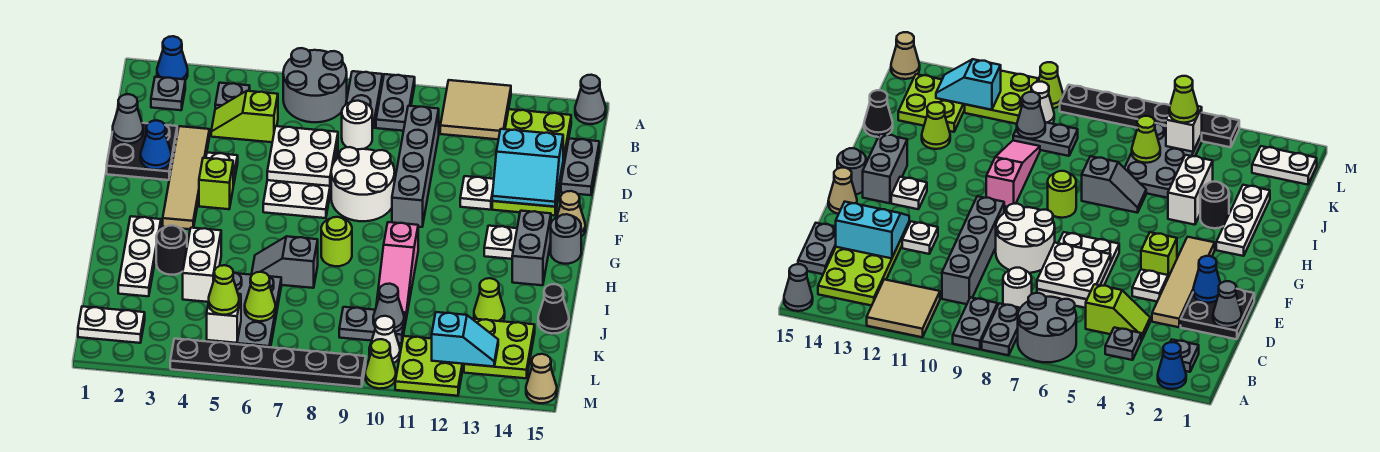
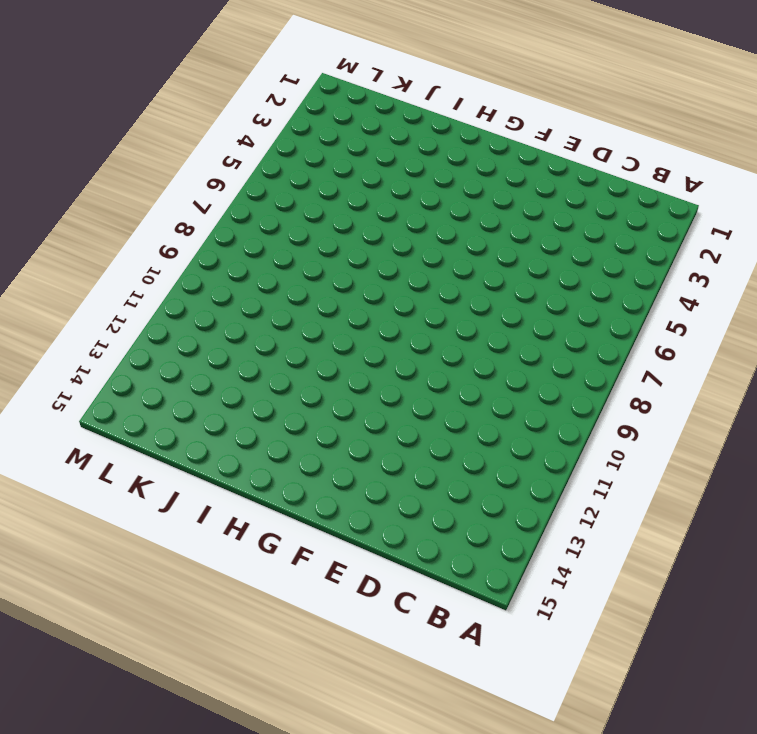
none -> blue cone A2 level 1
none -> grey round brick A6:B7 level 1
none -> grey plate A8:B8 level 1
none -> grey plate A9:B9 level 1

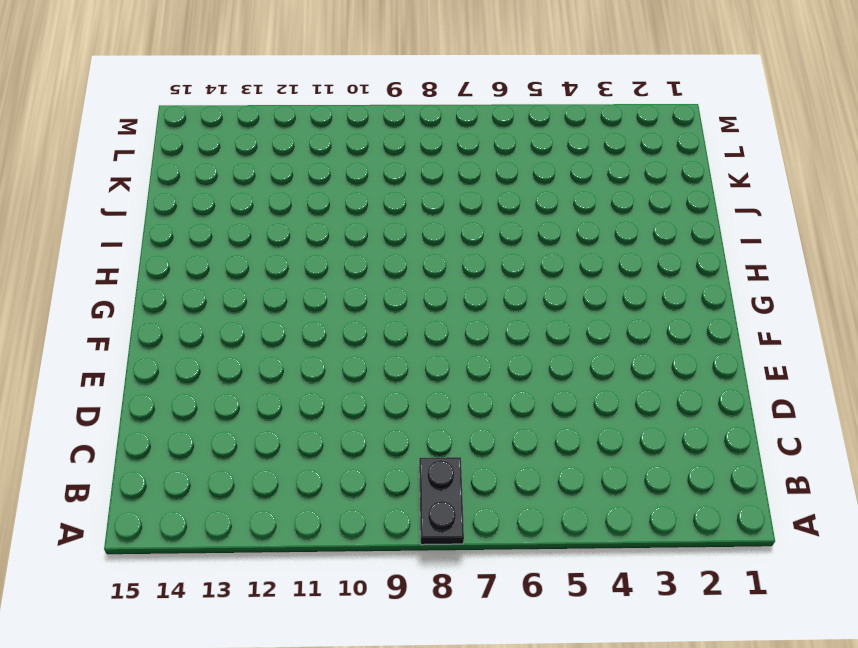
black plate A8:B8 level 1 -> grey plate A8:B8 level 1
none -> blue cone A2 level 1
none -> grey round brick A6:B7 level 1
none -> grey plate A9:B9 level 1
none -> tan tile A11:B12 level 1

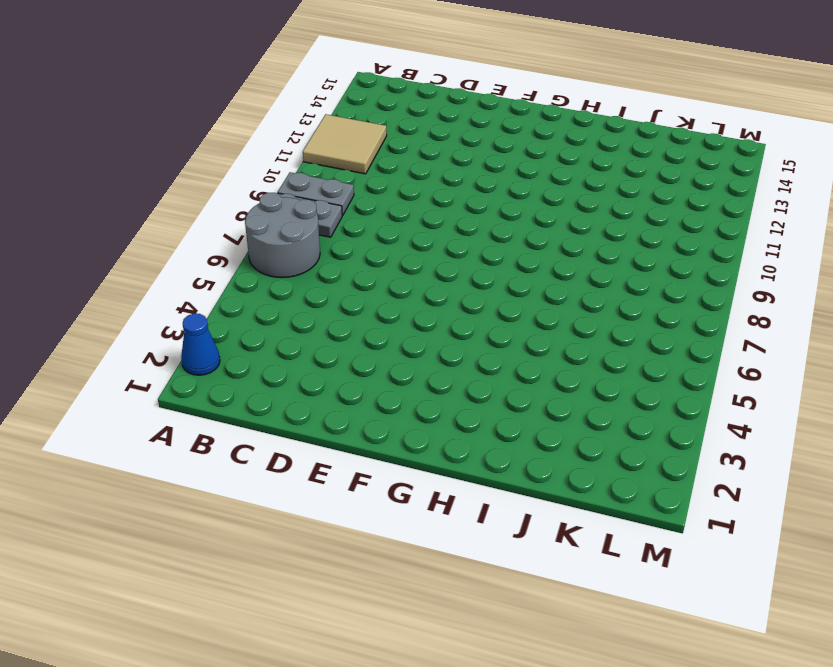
none -> grey cone A15 level 1
none -> grey plate B2 level 1
none -> grey plate B4 level 1
none -> lime plate B13:E14 level 1

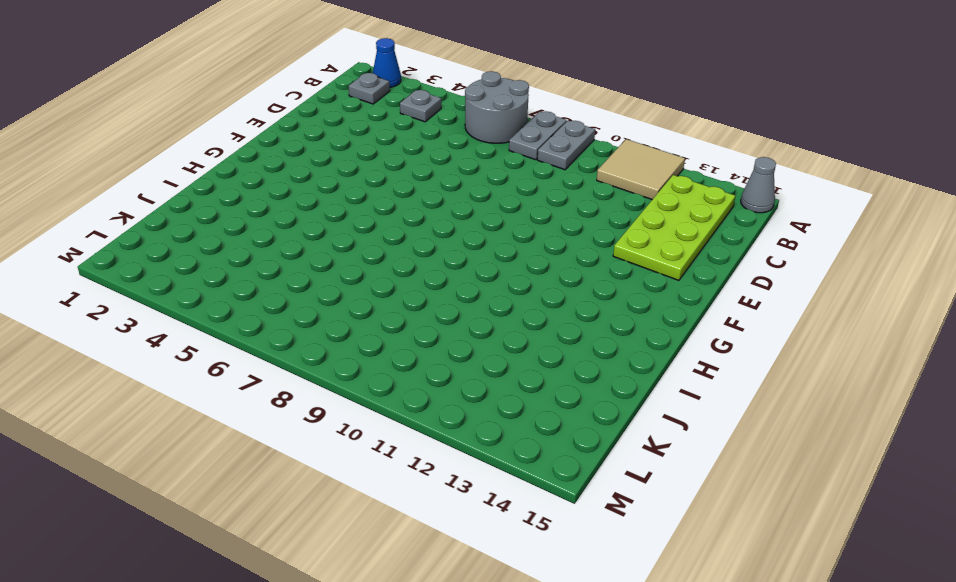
none -> lime slope C4:C5 level 1 top 5
none -> white round brick C8 level 1
none -> grey brick C10:F10 level 1
none -> grey plate C15:D15 level 1

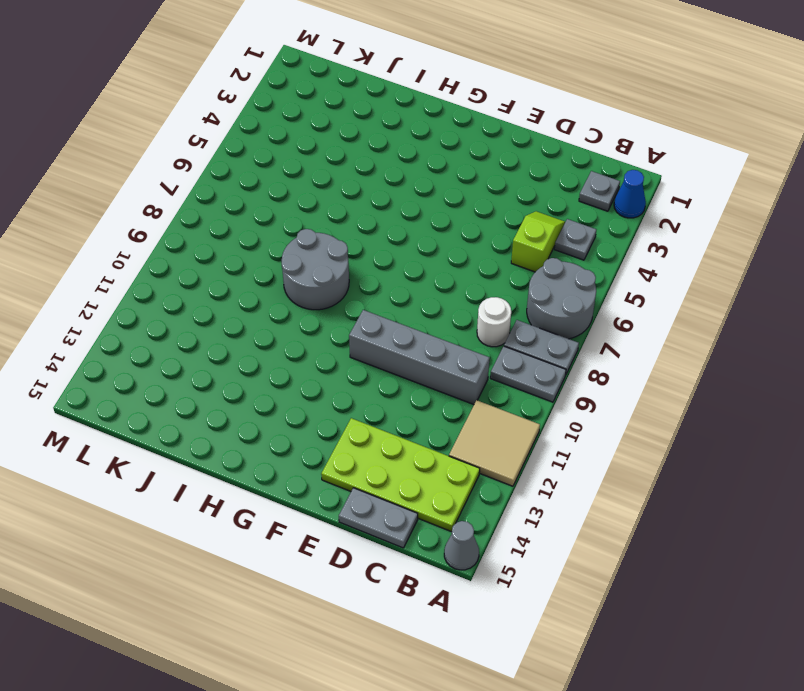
grey round brick H8:I9 level 1 -> lime round brick H8 level 1
none -> black plate D1:E2 level 1
none -> tan tile D3:G3 level 1
none -> white plate D6:F7 level 1
none -> white plate E4 level 1

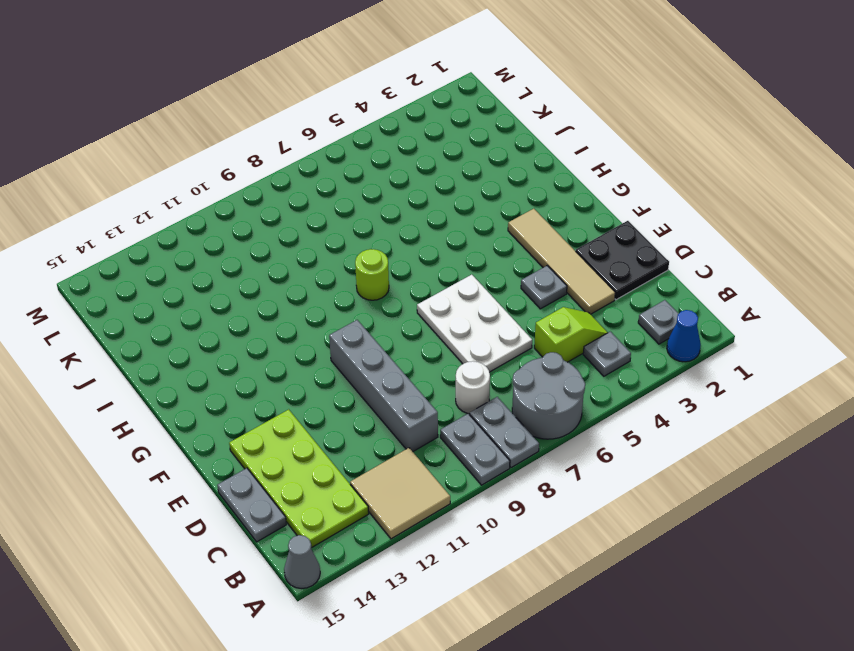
grey plate E4 level 1 -> white plate E4 level 1
none -> white round brick E8:F9 level 1
none -> white plate E12 level 1
none -> lime brick F4 level 1
none -> tan cone F15 level 1

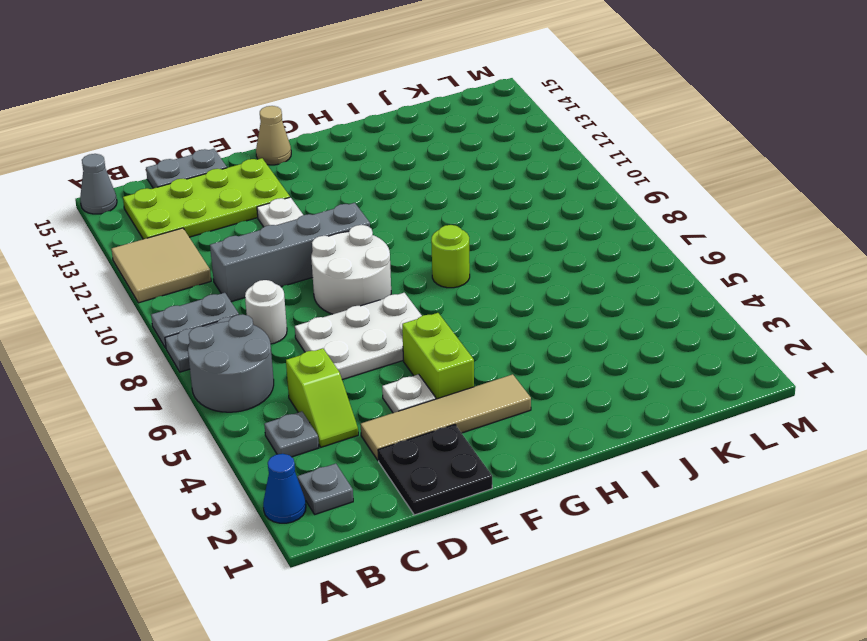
lime brick F4:F5 level 1 -> lime brick F4 level 1
none -> white plate G13 level 1
none -> grey brick G14:H14 level 1
none -> grey round brick G15 level 1
none -> white plate H2:J2 level 1

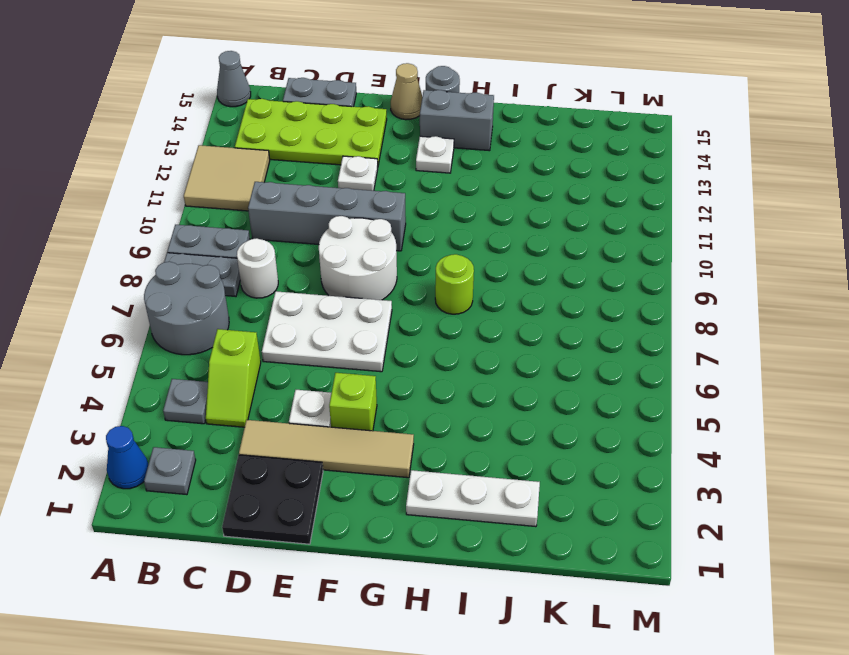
none -> pink slope H10:J10 level 1 top H
none -> black round brick I3 level 1
none -> white brick I4:J4 level 1
none -> grey slope I6:I7 level 1 top 7

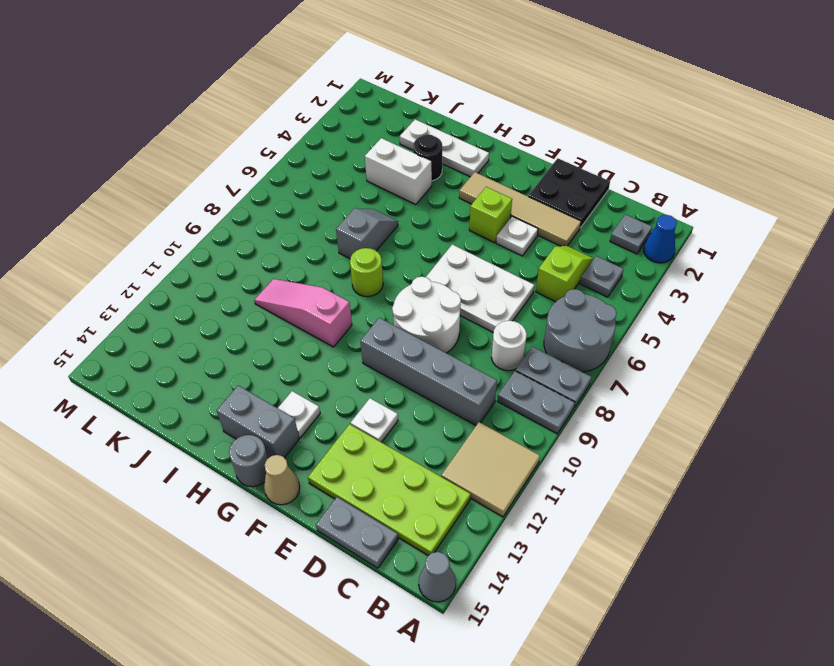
none -> grey plate J5:L6 level 1
none -> lime cone J13 level 1
none -> black cone J15 level 1
none -> grey plate K9:K10 level 1

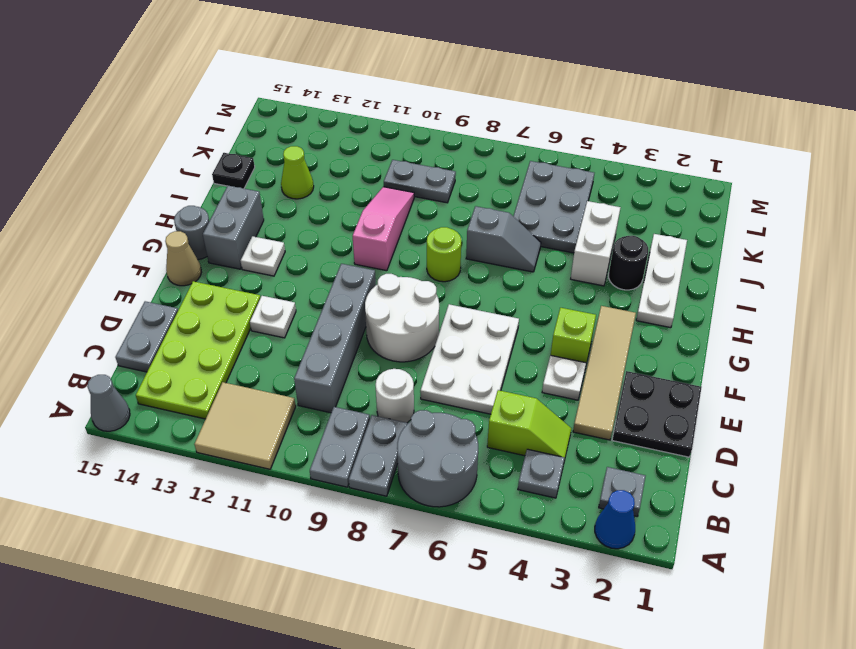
black plate J15 level 1 -> black cone J15 level 1
none -> lime plate K13:L14 level 1
none -> white plate L1:L2 level 1
none -> white cone L10 level 1
none -> lime plate L11:M12 level 1

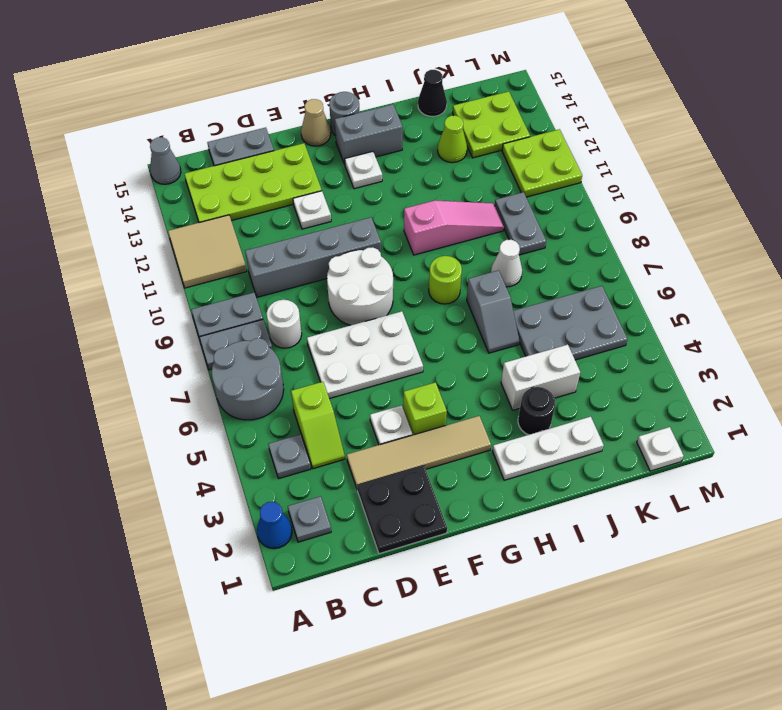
white cone J8 level 1 -> white cone L10 level 1
white plate L1 level 1 -> white plate L1:L2 level 1
none -> black plate M4:M9 level 1
none -> lime cone M10 level 1
none -> tan cone M15 level 1
none -> grey cone D1 level 2

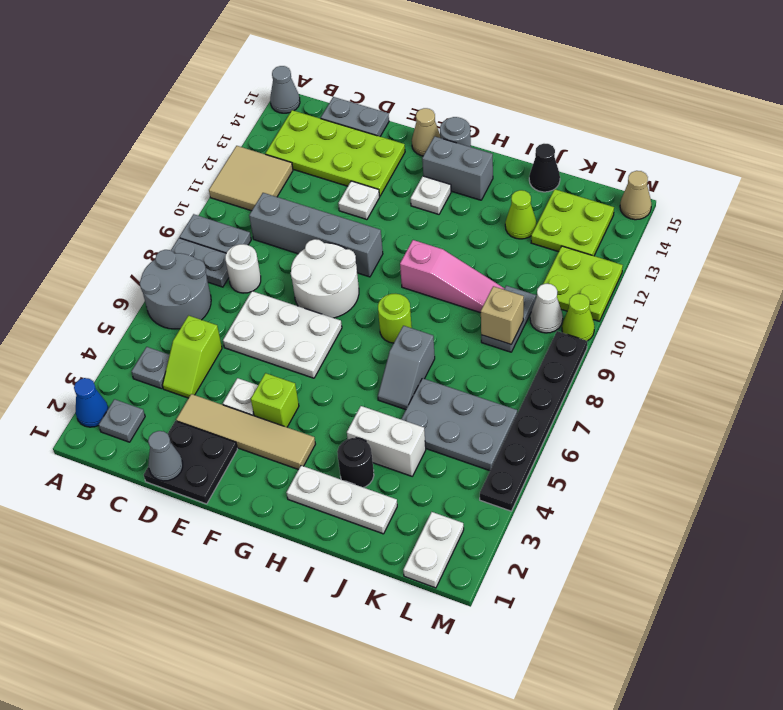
tan brick K9 level 2 -> none
none -> white plate D6:E7 level 2
none -> cyan slope D13:E14 level 2 top D
none -> blue cone E2 level 2
none -> lime cone K6 level 2

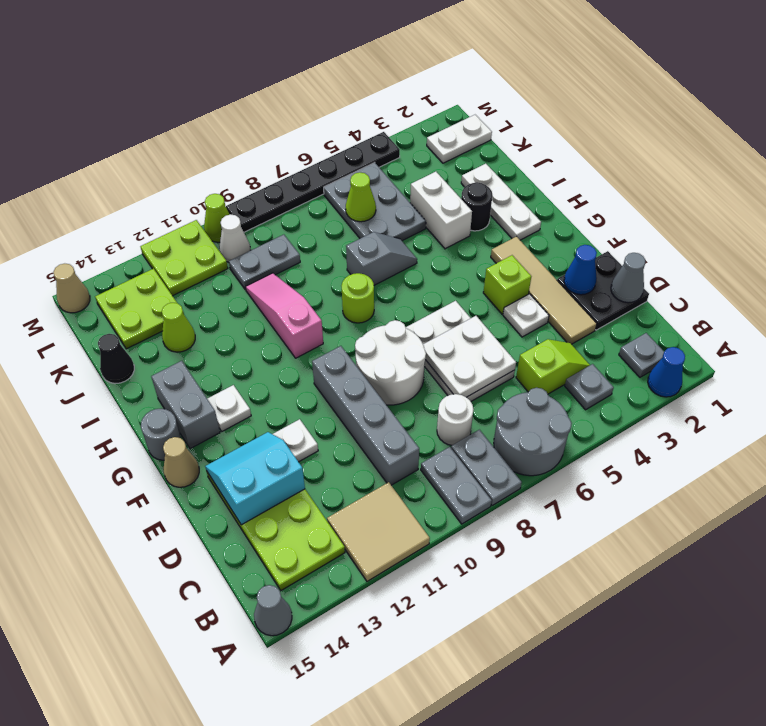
none -> grey plate C15:D15 level 1
none -> grey cone K10 level 2
none -> white brick L5 level 2
none -> cyan slope L12:L13 level 2 top 12

